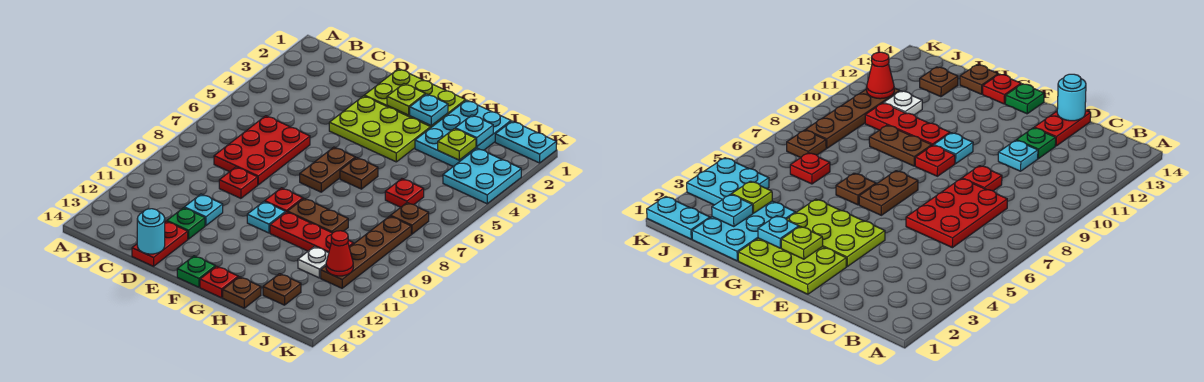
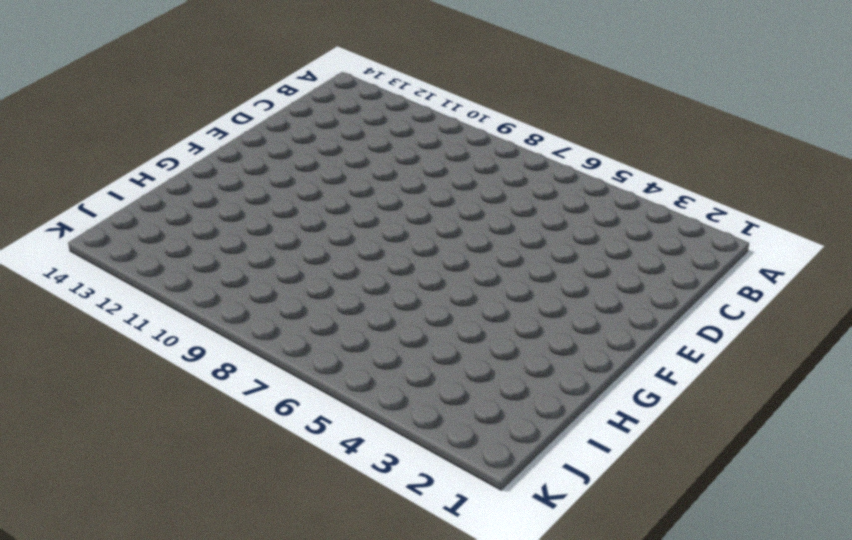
none -> red plate C6:D8 level 1
none -> red plate D9 level 1
none -> cyan plate D11 level 1
none -> green plate D12 level 1

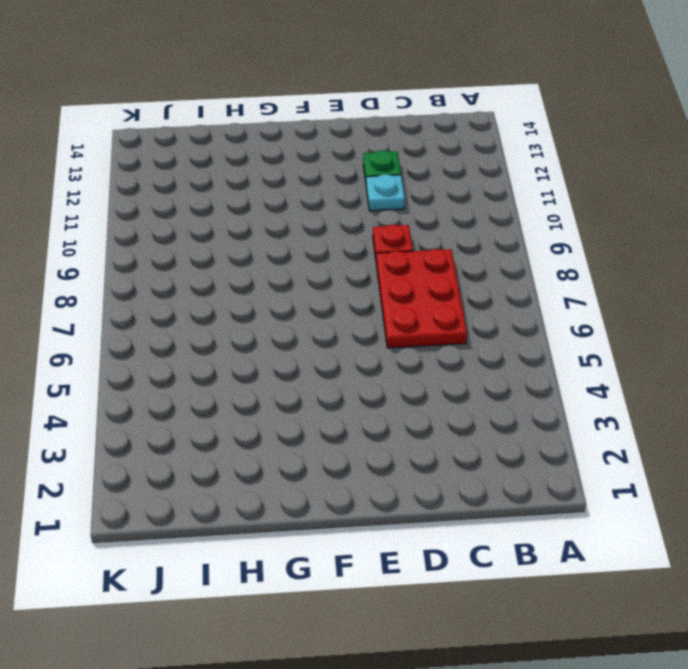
none -> red plate D13:D14 level 1
none -> lime plate E1:G2 level 1
none -> lime plate E3:G4 level 1
none -> brown plate F6:F7 level 1

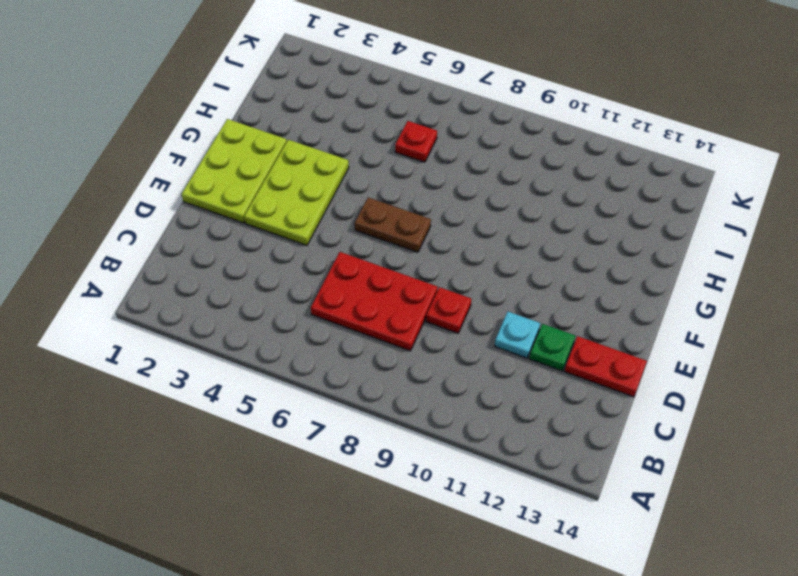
none -> red plate F9 level 1
none -> cyan plate F10 level 1
none -> green plate F14 level 1
none -> brown plate G6 level 1

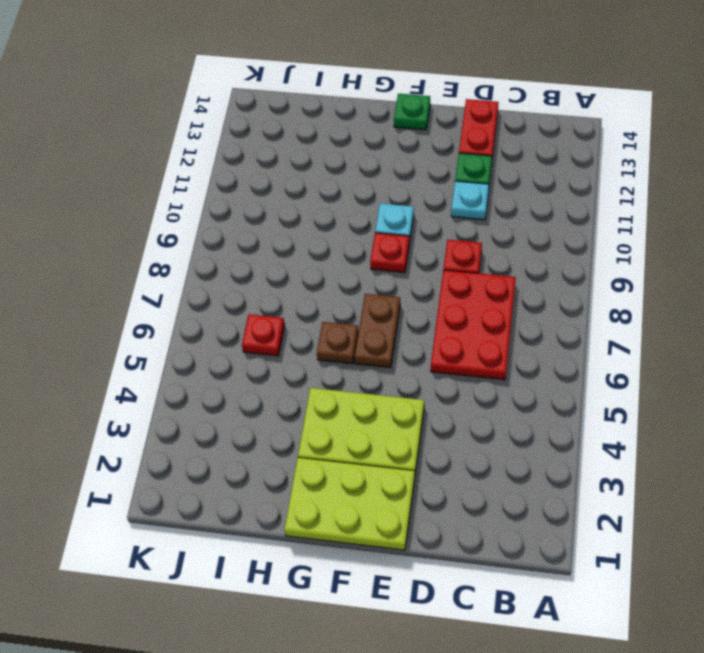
none -> brown plate G9:H9 level 1
none -> red plate G10:I10 level 1
none -> red plate G14 level 1
none -> cyan plate H1:I3 level 1

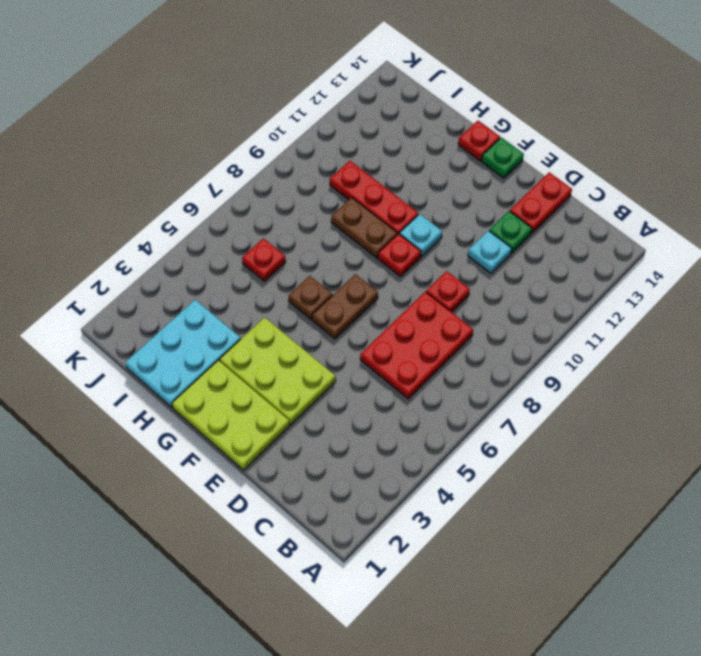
none -> brown plate H14 level 1
none -> white plate I11 level 1
none -> brown plate I13 level 1
none -> cyan plate J1:K1 level 1

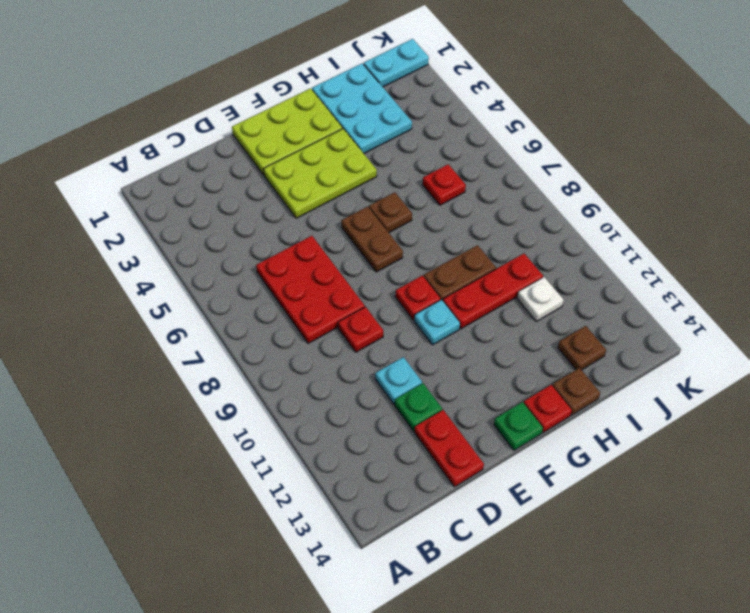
none -> cyan plate J3:K4 level 1
none -> brown plate J7 level 1
none -> brown plate J8:J11 level 1
none -> cyan round brick D14 level 2

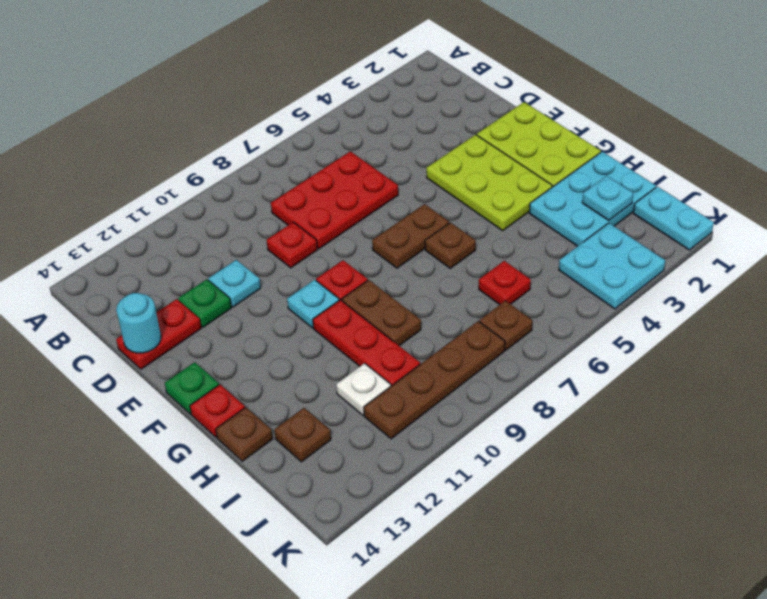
none -> lime plate F2 level 2
none -> cyan plate G2 level 2
none -> lime plate I3 level 2
none -> red cone J11 level 2

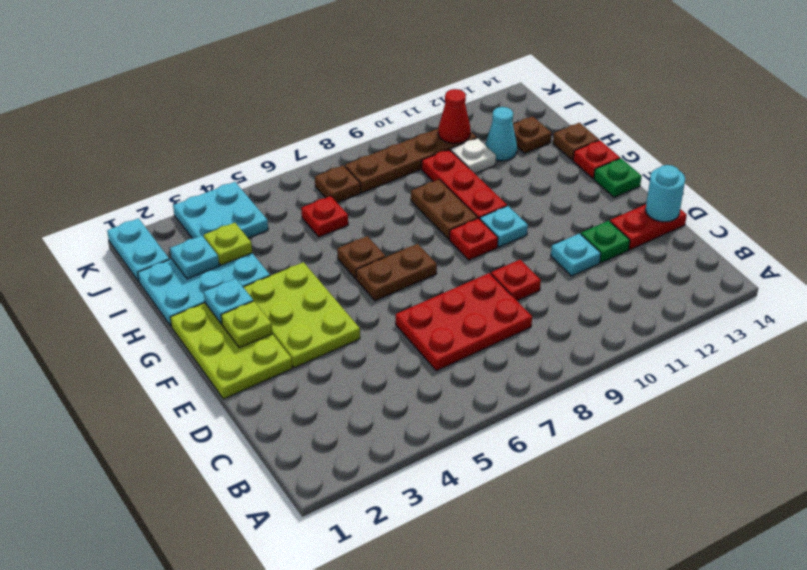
cyan cone I12 level 1 -> none

